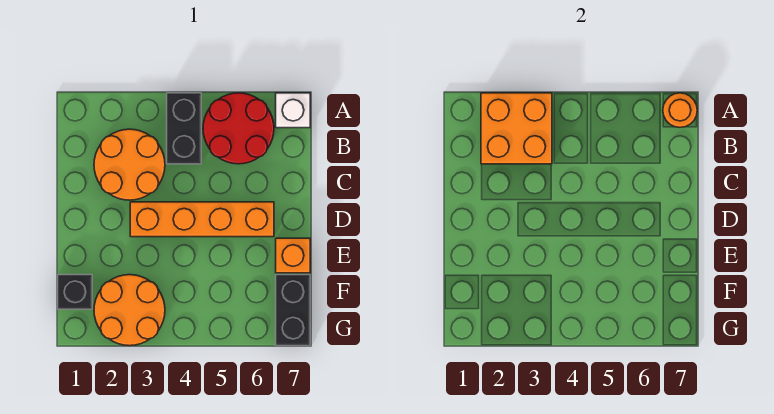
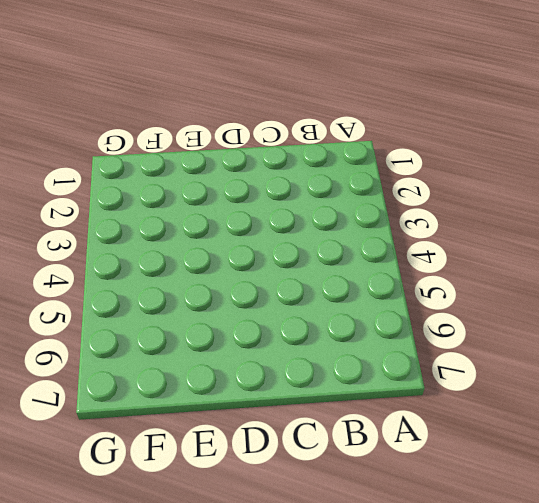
none -> black brick A4:B4 level 1
none -> red round brick A5:B6 level 1

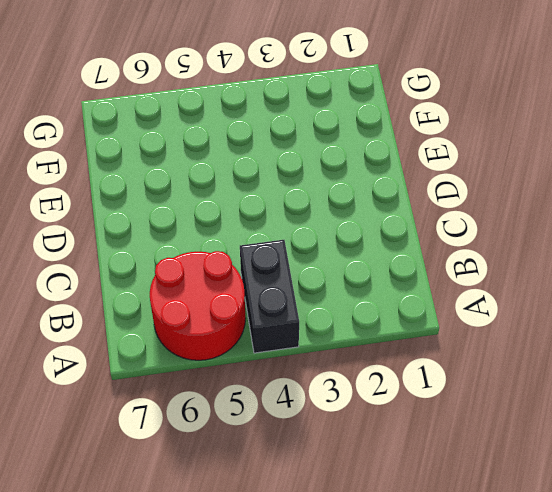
none -> white brick A7 level 1
none -> orange round brick B2:C3 level 1

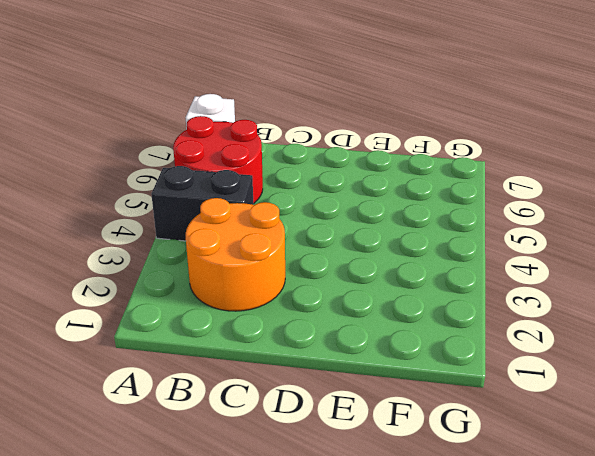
none -> orange brick D3:D6 level 1
none -> orange brick E7 level 1

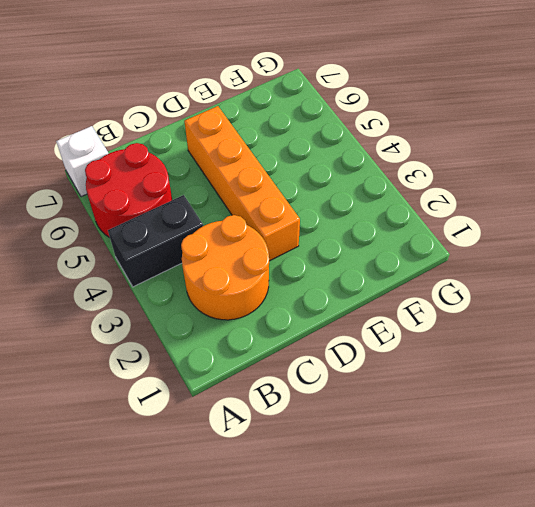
none -> orange brick E7 level 1
none -> black brick F1 level 1

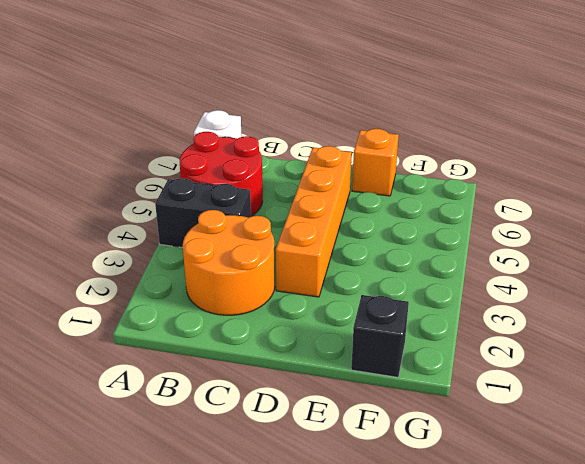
none -> orange round brick F2:G3 level 1
none -> black brick F7:G7 level 1

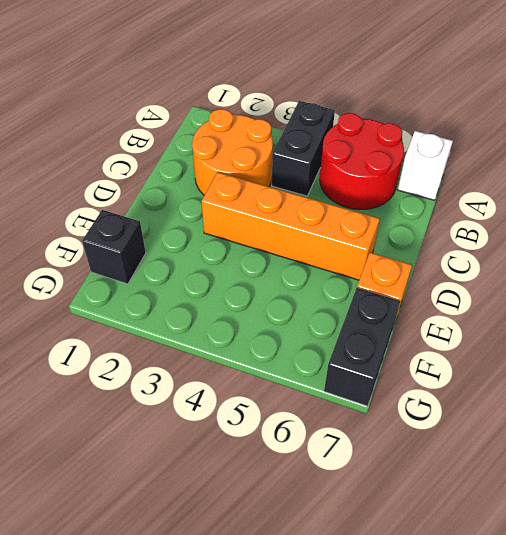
none -> orange round brick F2:G3 level 1
none -> orange brick A2:B3 level 2

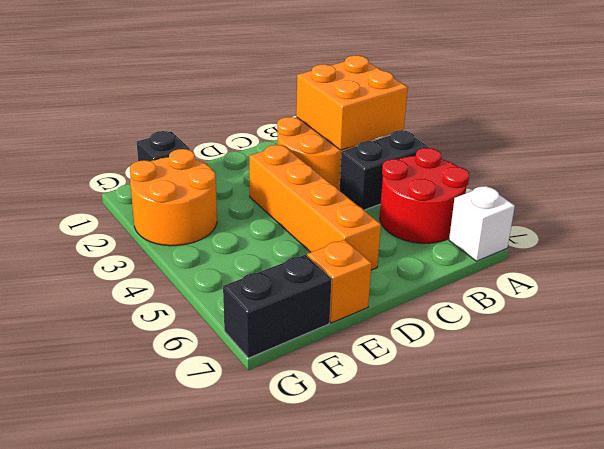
none -> orange round brick A7 level 2

